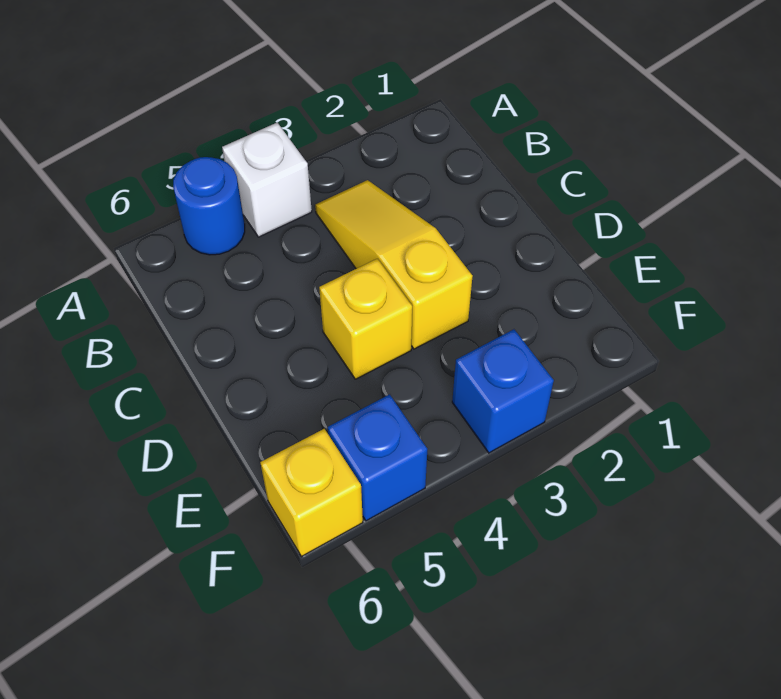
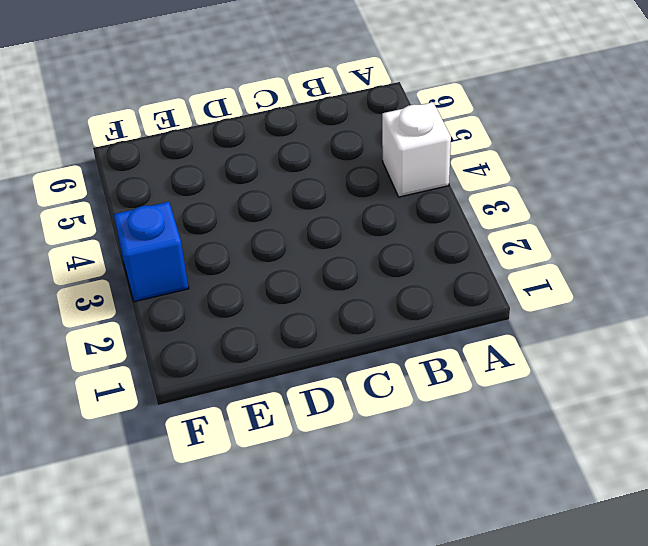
none -> blue round brick A5 level 1
none -> yellow slope B3:D3 level 1 top D

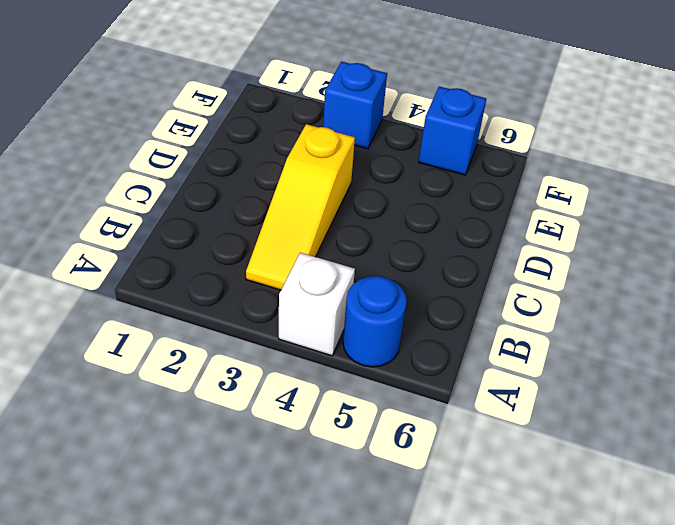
none -> yellow brick D4 level 1
none -> yellow brick F6 level 1

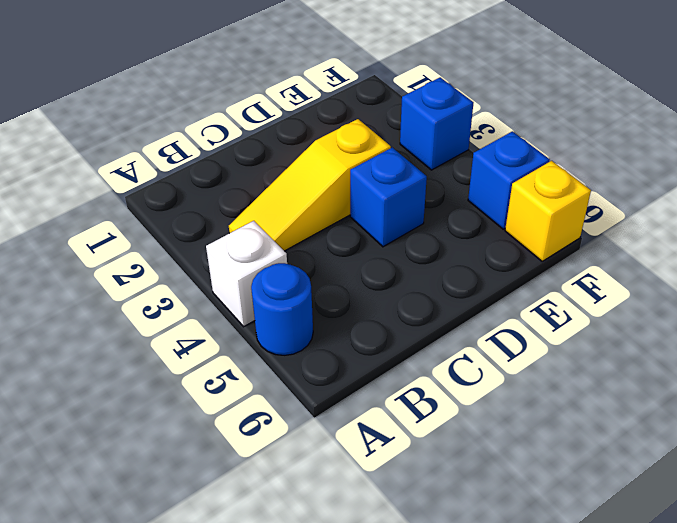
blue brick D4 level 1 -> yellow brick D4 level 1

